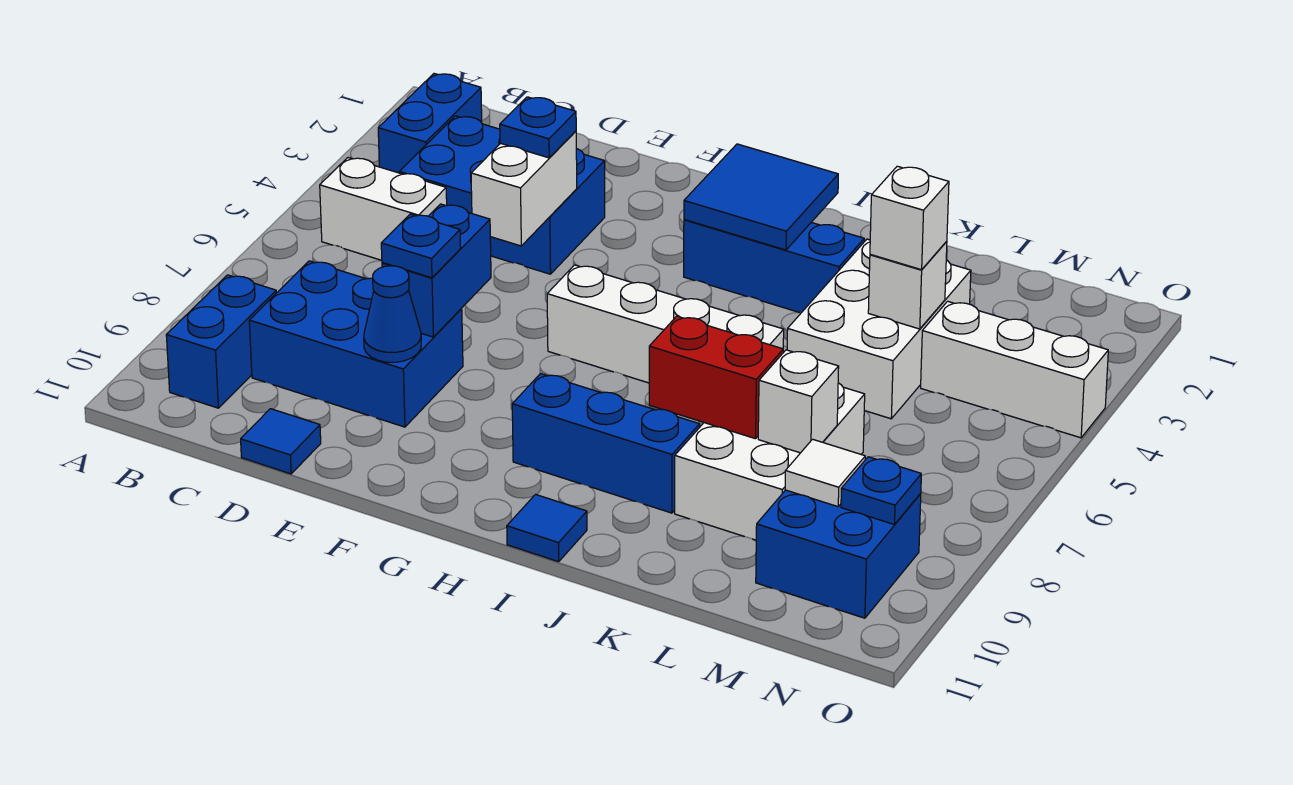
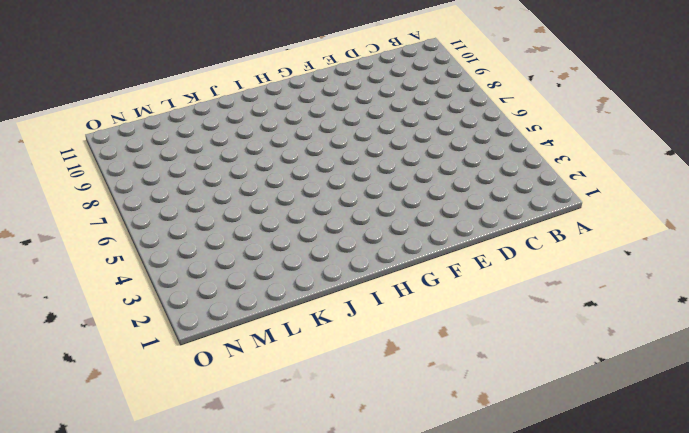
none -> blue brick B2:B3 level 1
none -> white brick B5:C5 level 1
none -> blue brick B9:B10 level 1

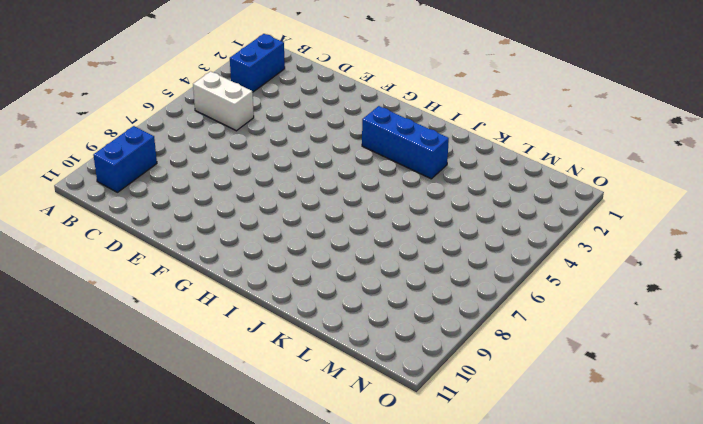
none -> blue brick C3:E4 level 1
none -> blue brick C8:E9 level 1
none -> blue tile D11 level 1

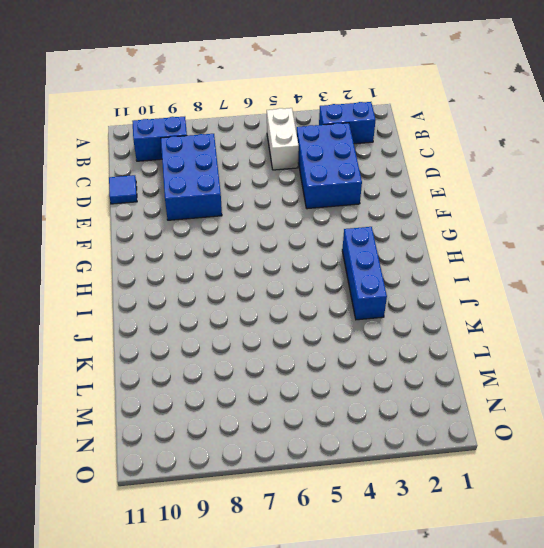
none -> white brick G6:J6 level 1
none -> blue brick H9:J9 level 1
none -> blue tile I11 level 1

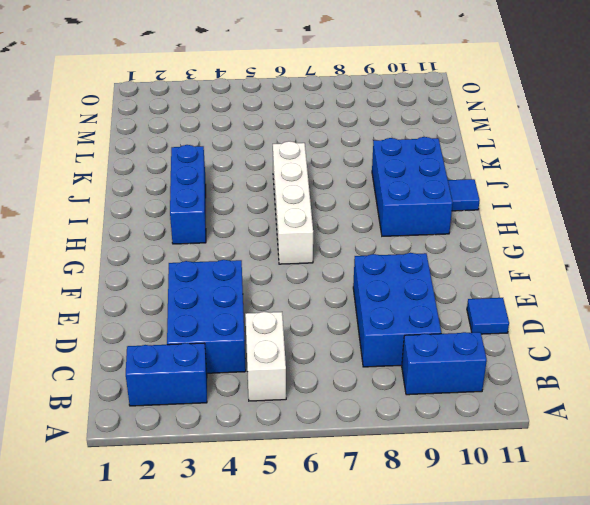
blue brick H9:J10 level 1 -> blue brick H9:J9 level 1
none -> white brick K3:L5 level 1
none -> white brick K7:L9 level 1
none -> white brick M4:O4 level 1

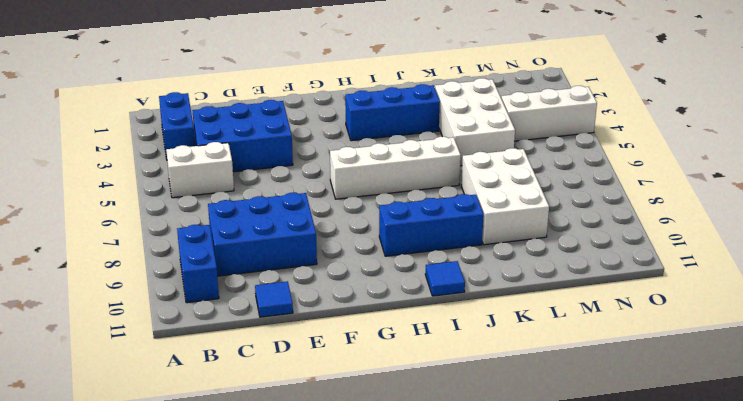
none -> blue brick M9:N10 level 1
none -> white brick E4:E5 level 2
none -> blue brick E7:E8 level 2

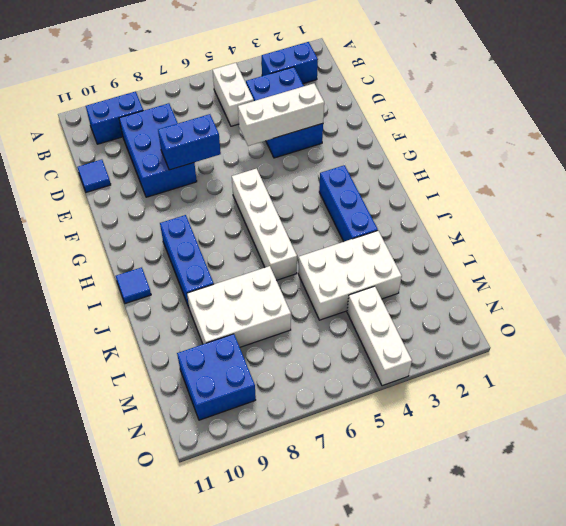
white brick E3:E5 level 2 -> white brick E4:E5 level 2
none -> blue cone E9 level 2
none -> blue tile H2:I3 level 2
none -> red brick J8:K8 level 2

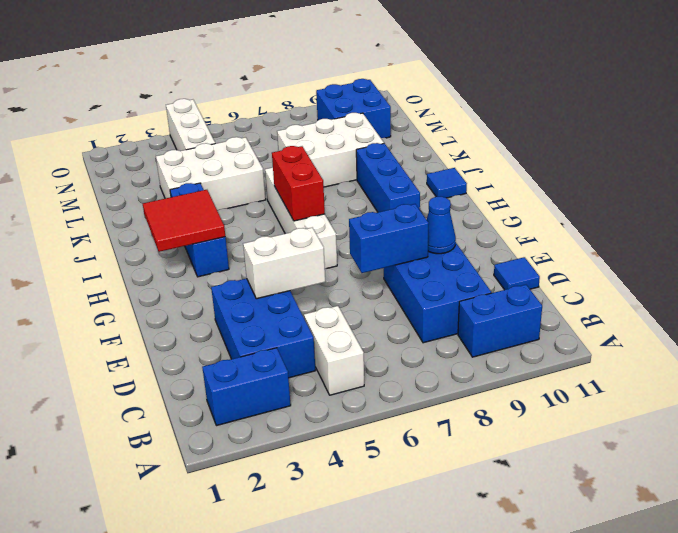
red tile H2:I3 level 2 -> blue tile H2:I3 level 2
red brick H6:I6 level 2 -> red brick J8:K8 level 2
none -> white brick L4 level 2
none -> white brick L8 level 2
none -> white tile M9 level 2

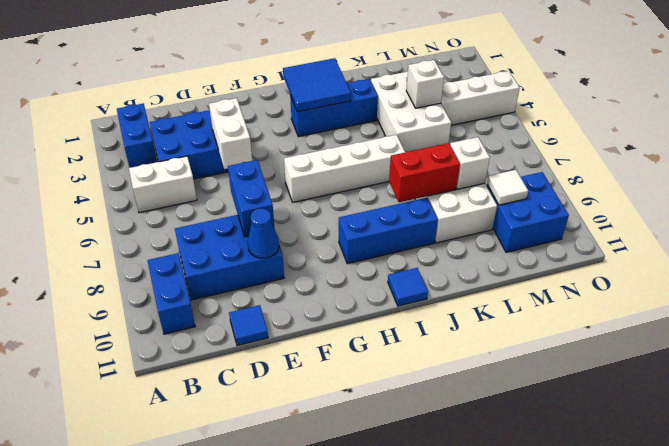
none -> blue plate N9 level 2
none -> blue plate E4 level 3
none -> blue plate E8 level 3

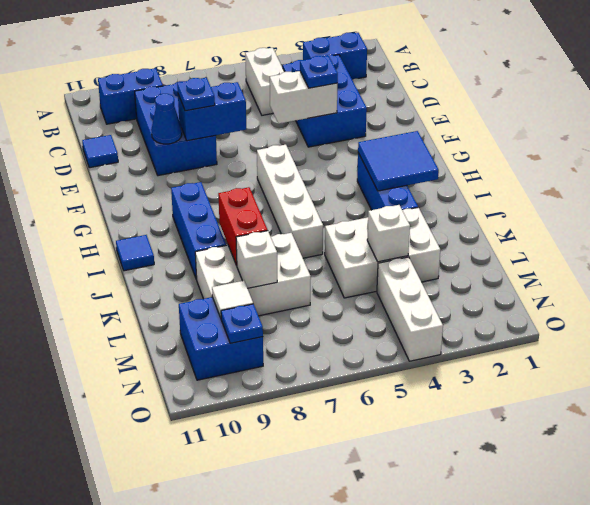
none -> white brick L4 level 3

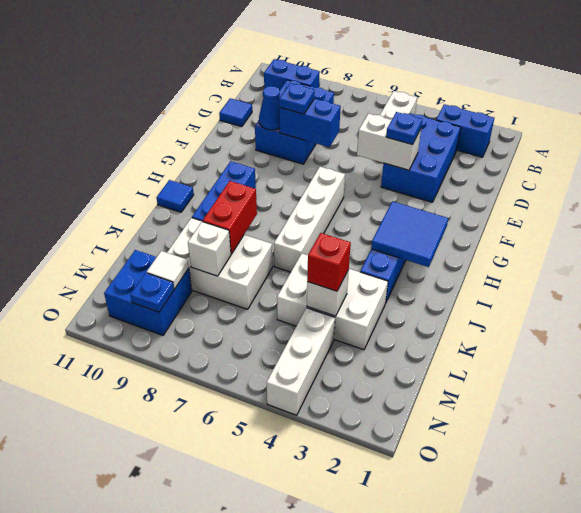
red brick L4 level 3 -> white brick L4 level 3

